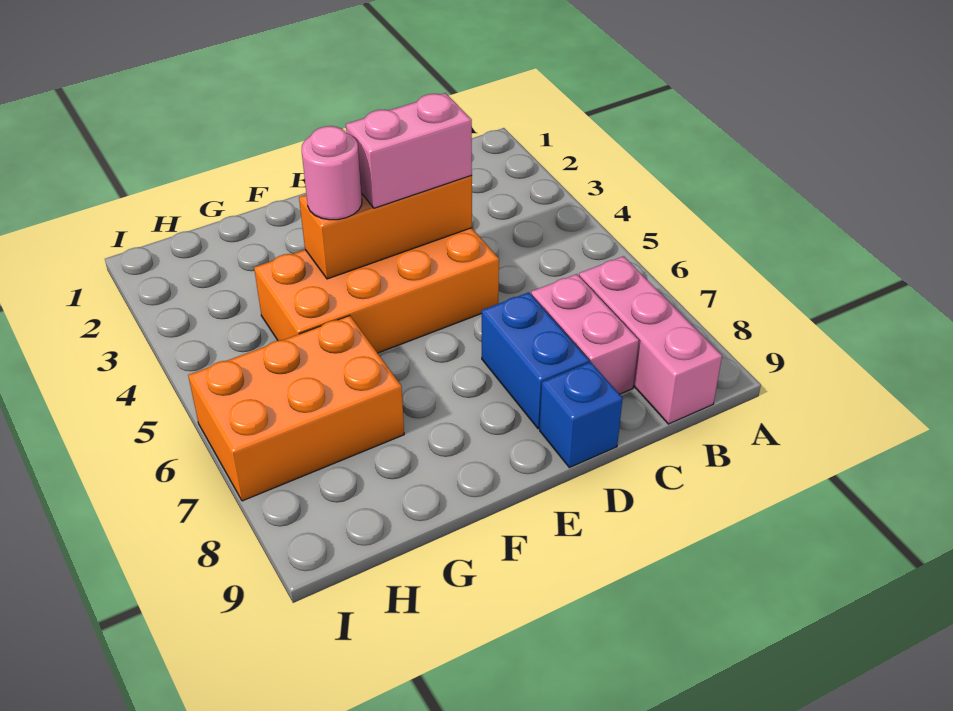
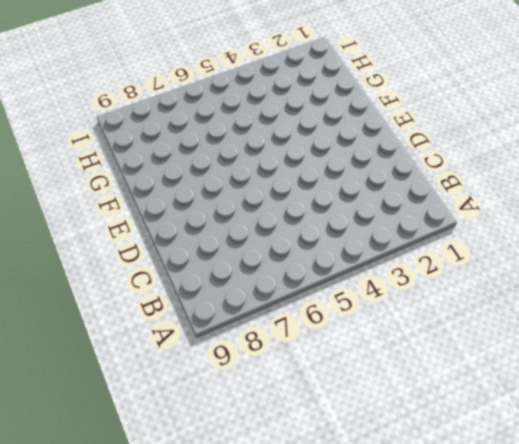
none -> pink brick B7:B9 level 1
none -> pink brick C7:C8 level 1

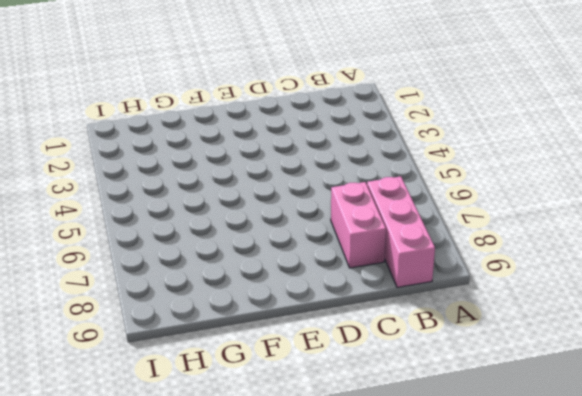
none -> orange brick D4:G5 level 1
none -> blue brick D7:D8 level 1

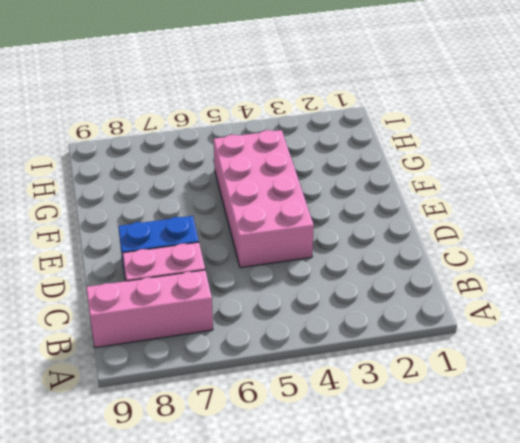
pink brick D4:G5 level 1 -> orange brick D4:G5 level 1
none -> blue brick D9 level 1
none -> orange brick G6:I7 level 1

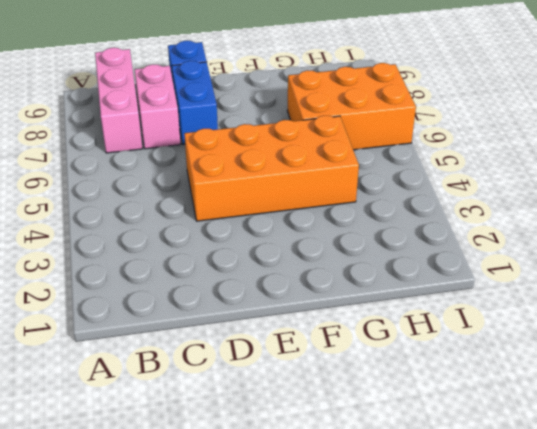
none -> orange brick D4:F4 level 2
none -> pink brick D4:E4 level 3

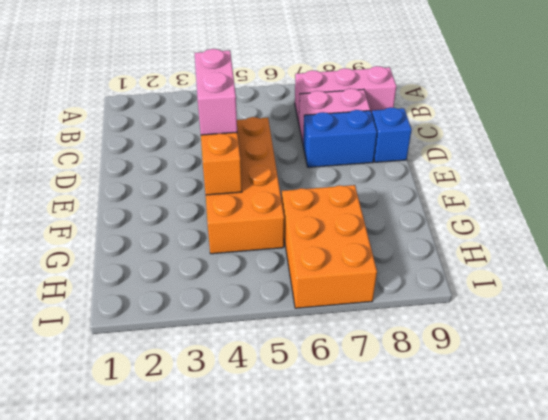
none -> pink round brick F4 level 3

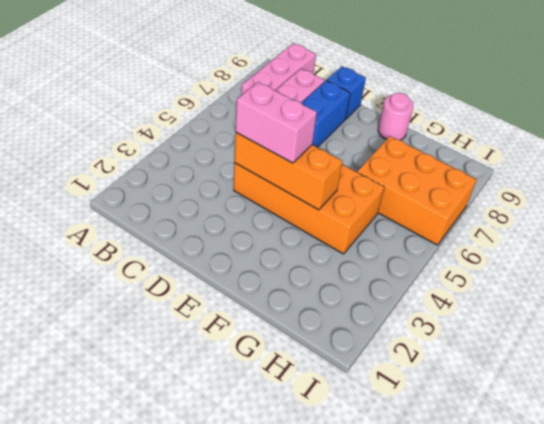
pink round brick F9 level 1 -> pink round brick F4 level 3

